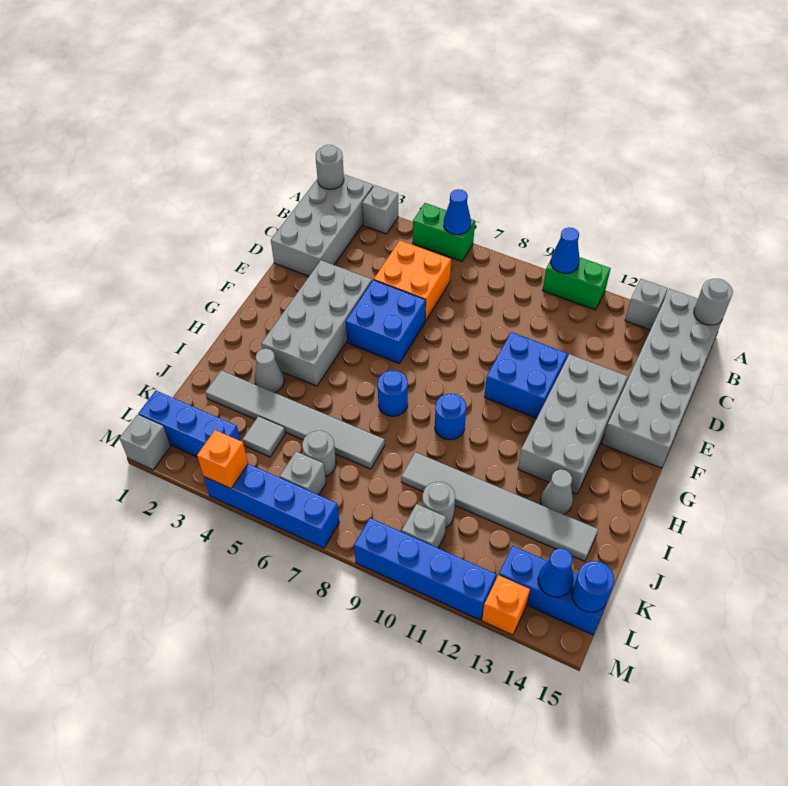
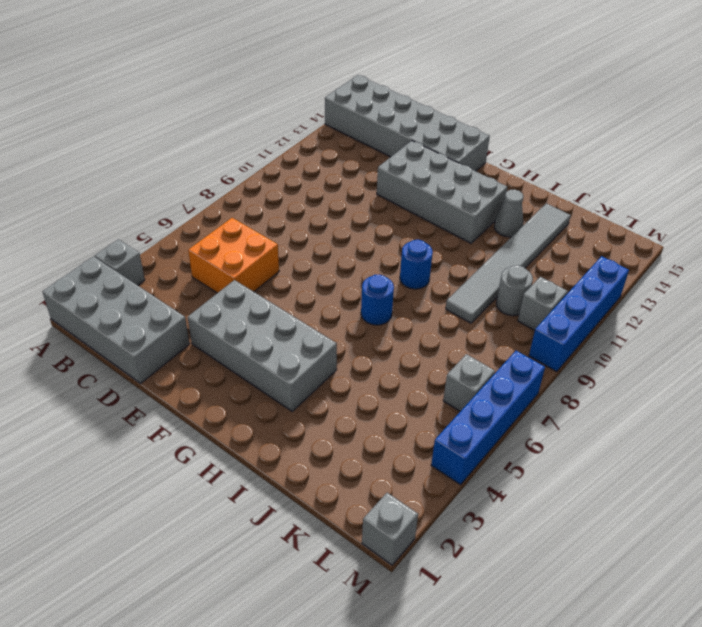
none -> green brick A5:A6 level 1
none -> green brick A10:A11 level 1
none -> grey brick A13 level 1
none -> blue brick E5:F6 level 1

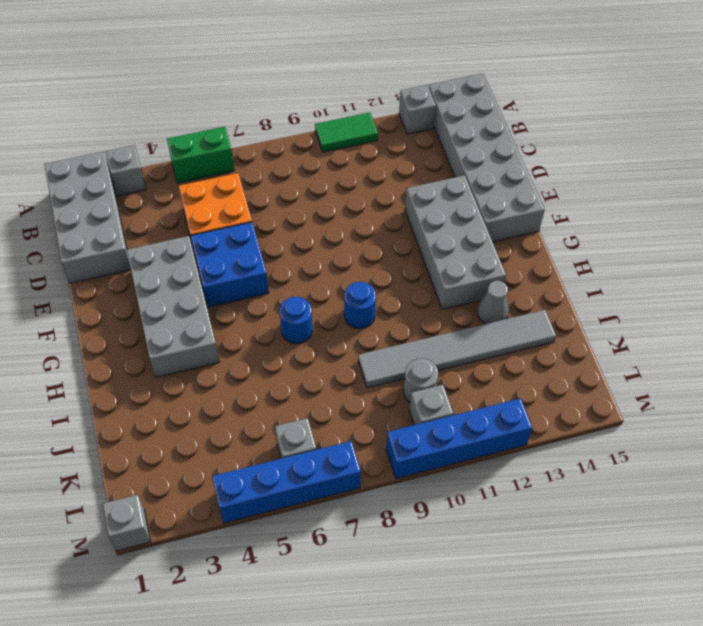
green tile A10:A11 level 1 -> green brick A10:A11 level 1
none -> blue brick E10:F11 level 1
none -> grey cone I3 level 1
none -> grey tile J2:J7 level 1
none -> grey tile K4 level 1

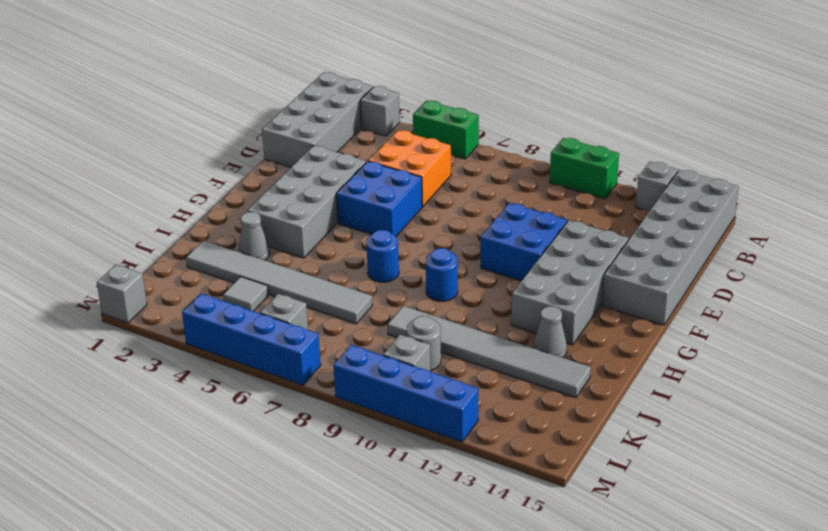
none -> grey round brick K6 level 1
none -> blue brick L1:L3 level 1
none -> blue brick L13:L15 level 1
none -> orange brick M13 level 1

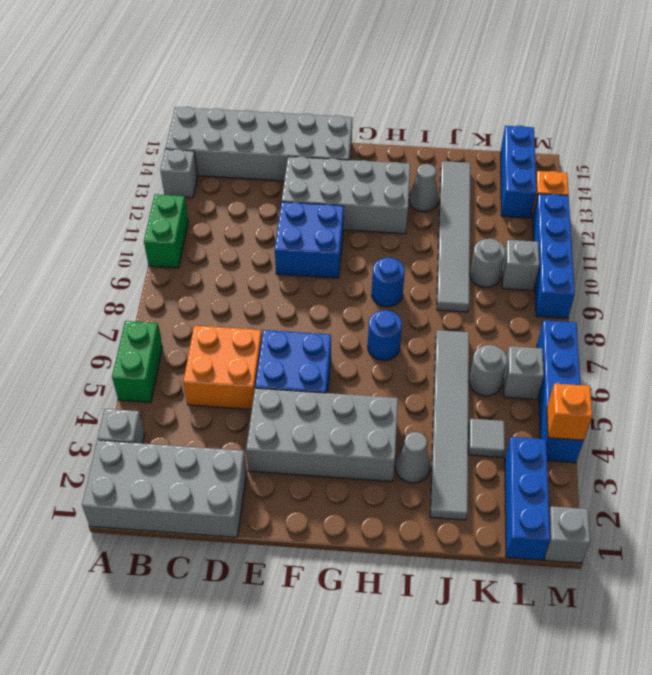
none -> grey round brick A1 level 2
none -> blue cone A6 level 2
none -> blue cone A10 level 2
none -> grey round brick A15 level 2

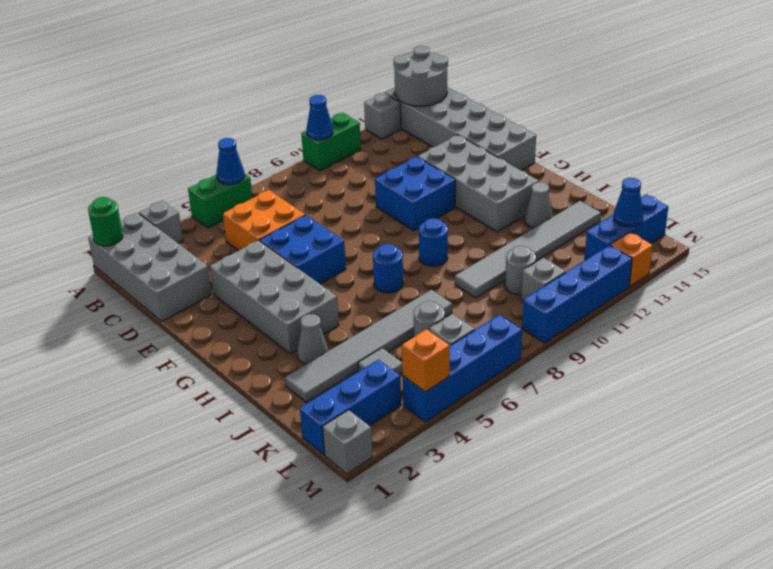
green round brick A1 level 2 -> grey round brick A1 level 2
grey round brick A14:B15 level 2 -> grey round brick A15 level 2
none -> blue round brick L15 level 2

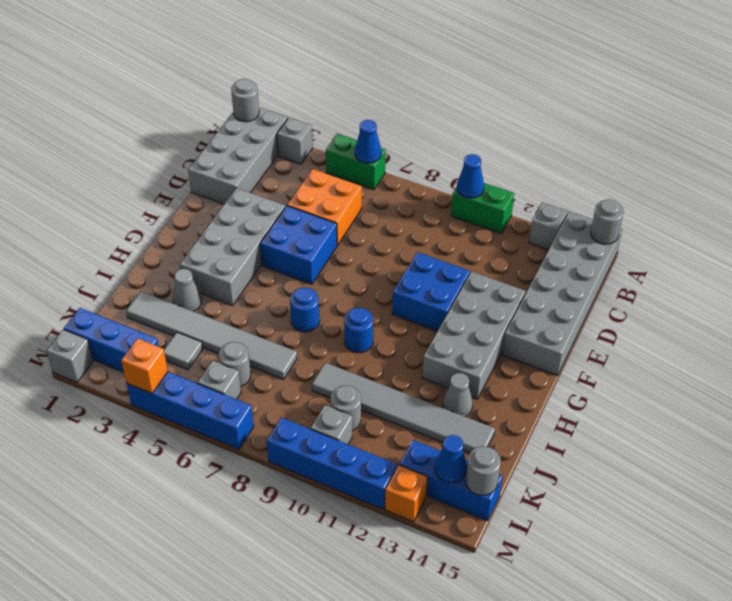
grey round brick L15 level 2 -> blue round brick L15 level 2

